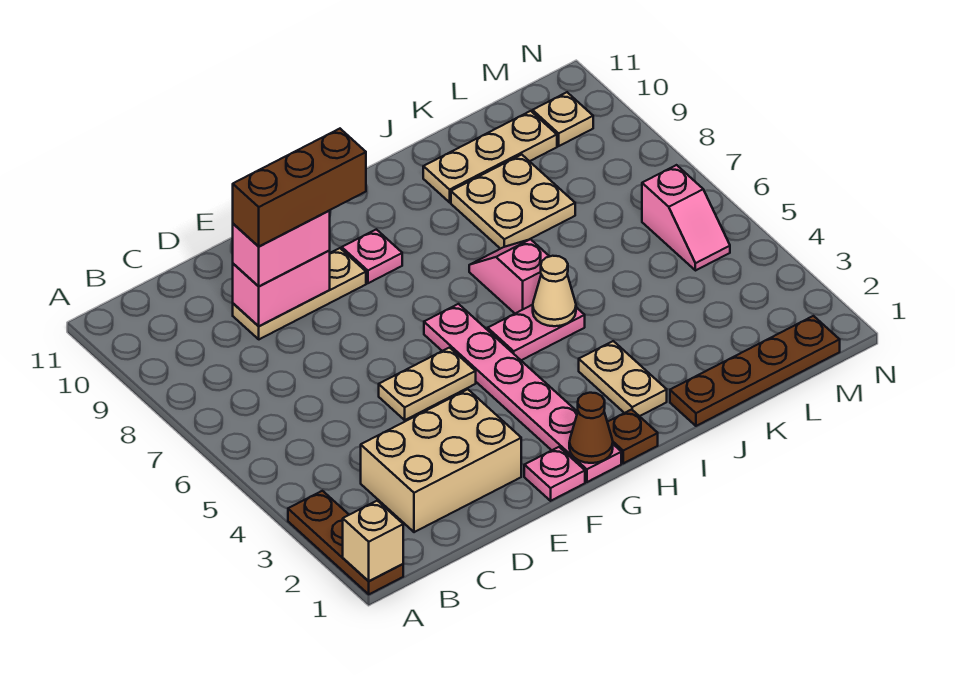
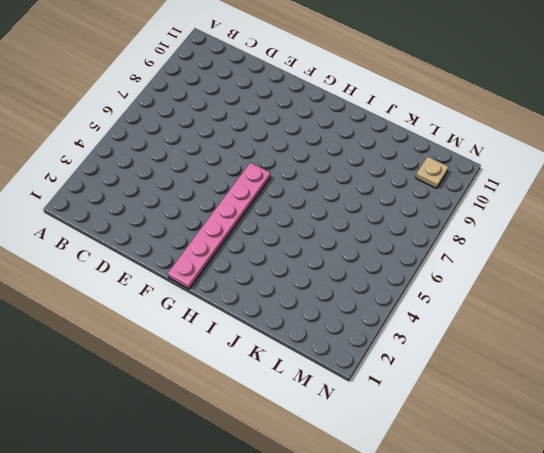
none -> brown plate A1:A3 level 1
none -> tan brick C2:E3 level 1
none -> tan plate D9:F9 level 1

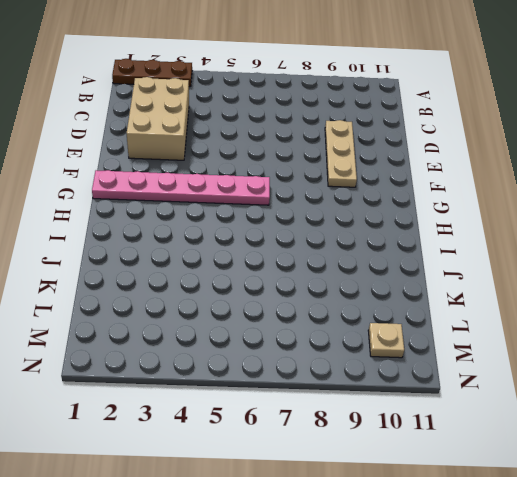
none -> tan plate E5:F5 level 1
none -> pink plate F1 level 1
none -> pink plate G9 level 1

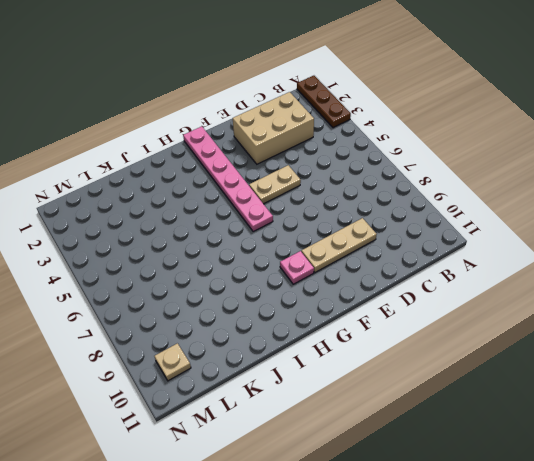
none -> pink plate F1 level 1
none -> brown plate H1 level 1
none -> pink plate H5:I5 level 1

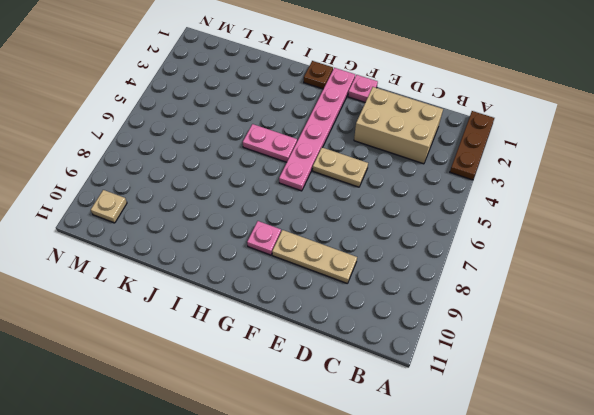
none -> tan plate I2:I3 level 1
none -> pink slope I6:I7 level 1 top 6
none -> brown plate J1:M1 level 1

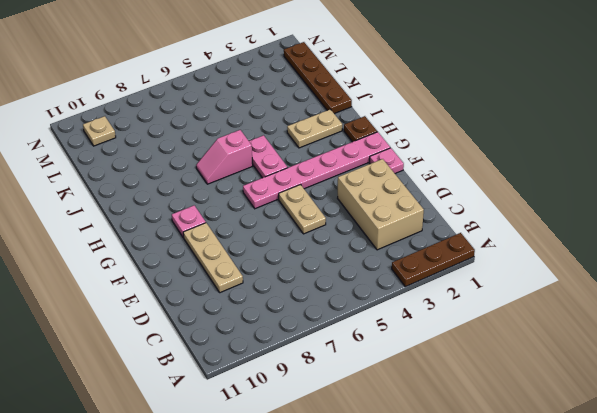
none -> tan plate J8:K9 level 1
none -> tan plate J10:L10 level 1
none -> pink slope M5:M6 level 1 top 6

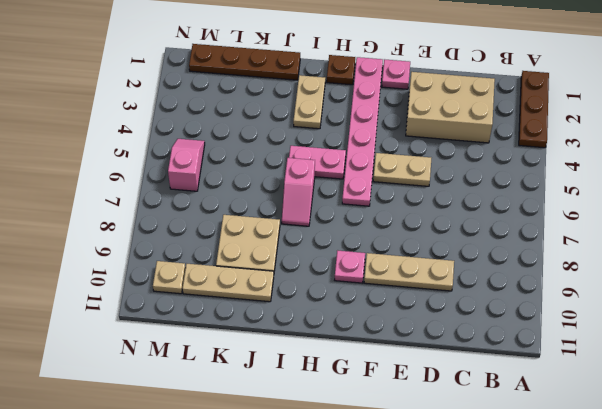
none -> tan brick A1 level 2
none -> pink brick D9:E9 level 2
none -> brown cone G1 level 2

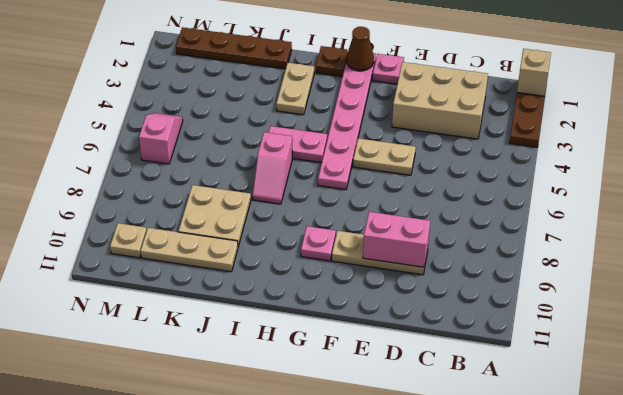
none -> tan cone I5 level 2
none -> pink brick D9:E9 level 3
none -> brown brick D9:F9 level 4

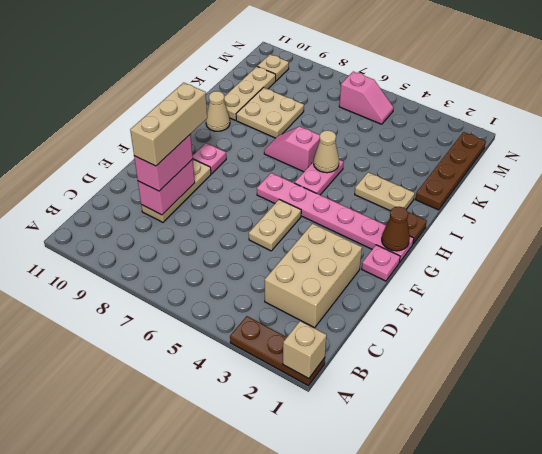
tan brick D9:F9 level 4 -> brown brick D9:F9 level 4
tan cone I10 level 1 -> none

